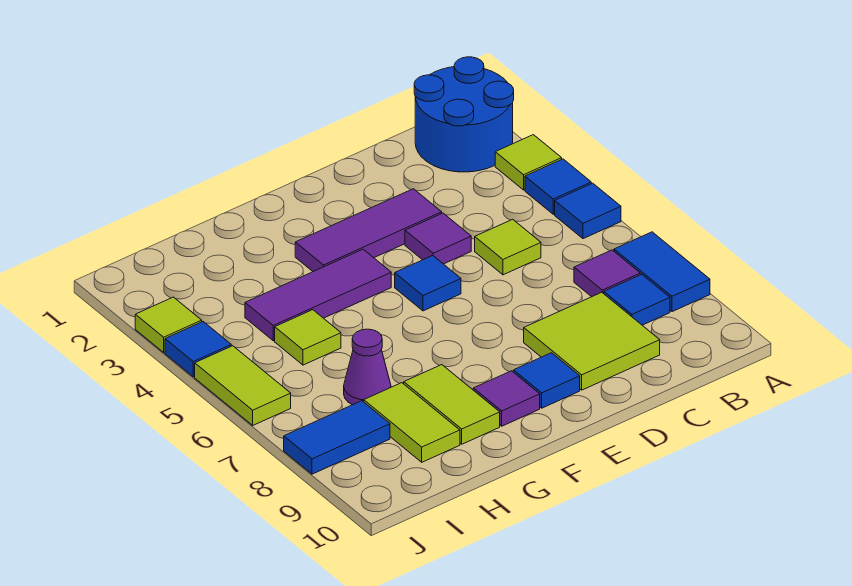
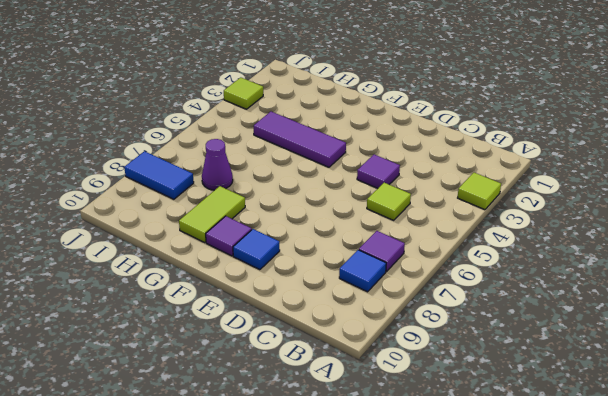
none -> blue round brick A1:B2 level 1
none -> blue tile A4 level 1
none -> blue tile A5 level 1

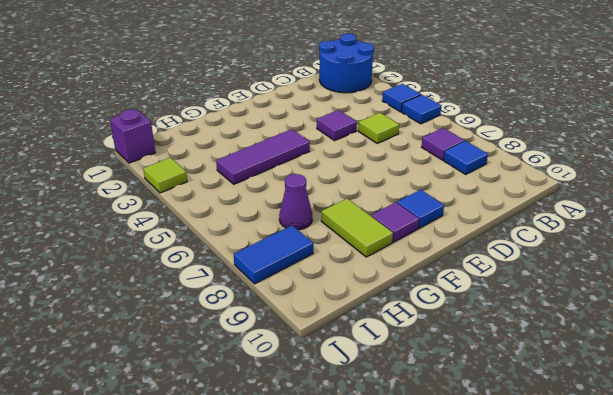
purple brick J1 level 1 -> none
none -> lime tile A3 level 1
none -> blue tile A7:A8 level 1
none -> lime tile C8:D9 level 1

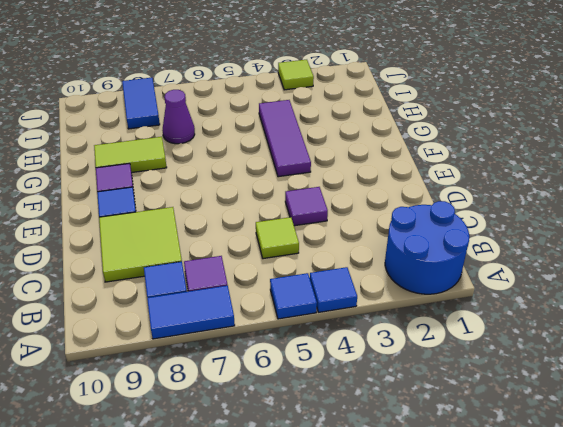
none -> lime tile A3 level 1
none -> purple tile D3:F3 level 1
none -> blue tile E5 level 1

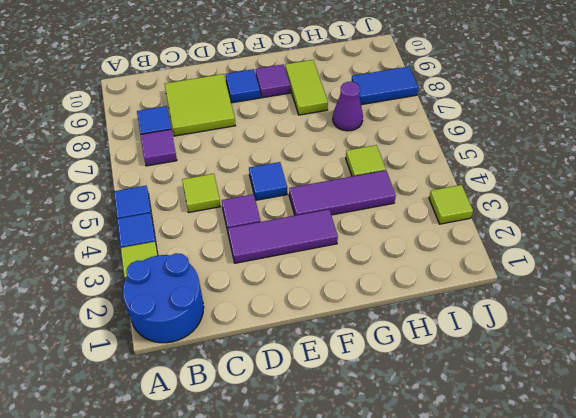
none -> blue tile A7:A8 level 1
none -> lime tile H8:H9 level 1
none -> blue tile J4 level 1

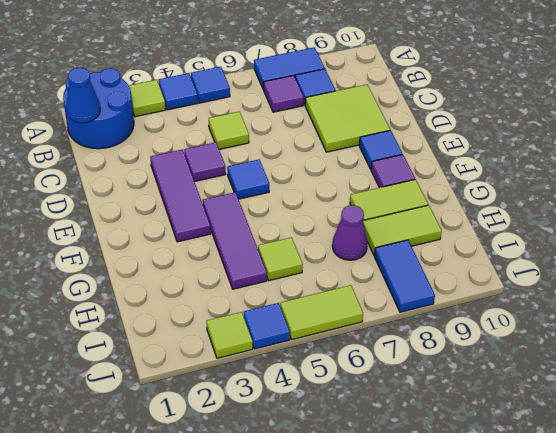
blue cone B1 level 2 -> none

